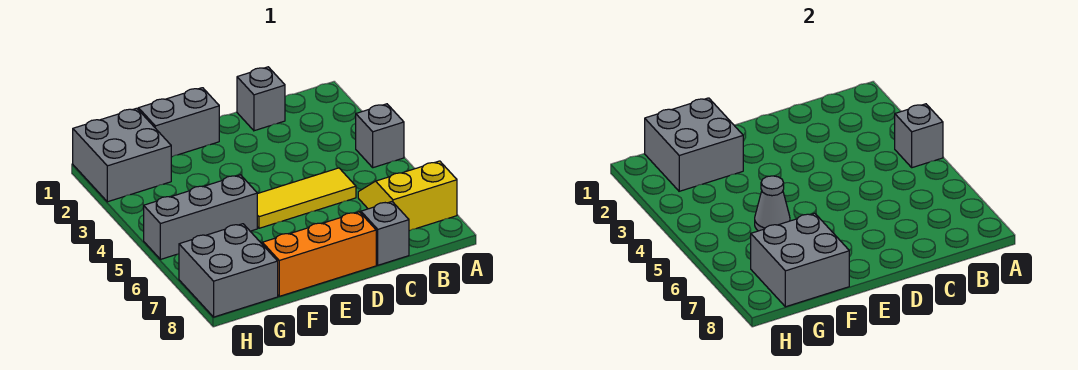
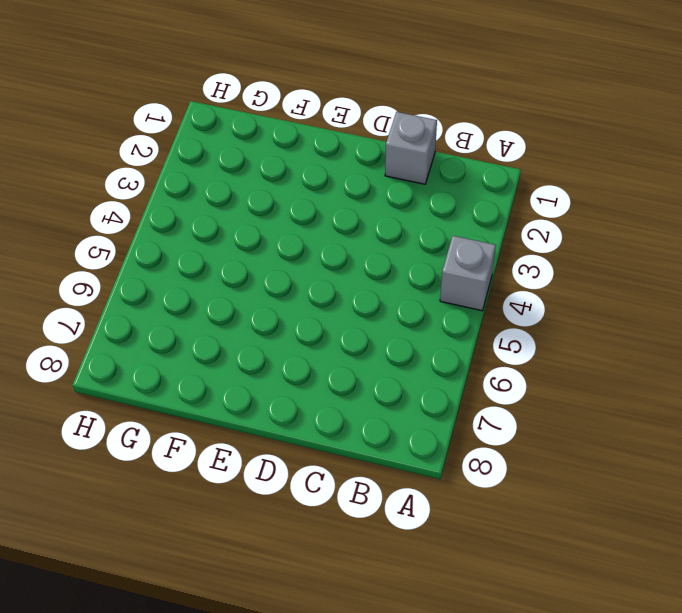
none -> yellow slope A6:B7 level 1 top 7
none -> yellow tile C5:E5 level 1
none -> grey brick C8 level 1

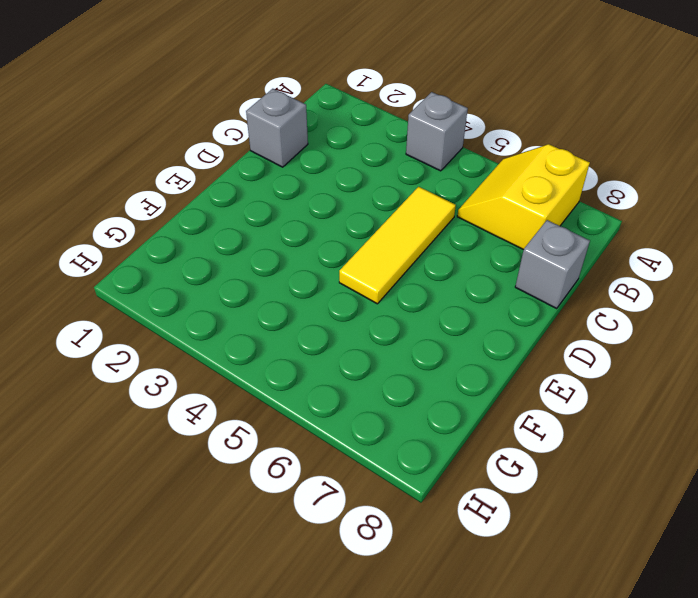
none -> orange brick D8:F8 level 1
none -> grey brick E1:F1 level 1
none -> grey brick F5:H5 level 1

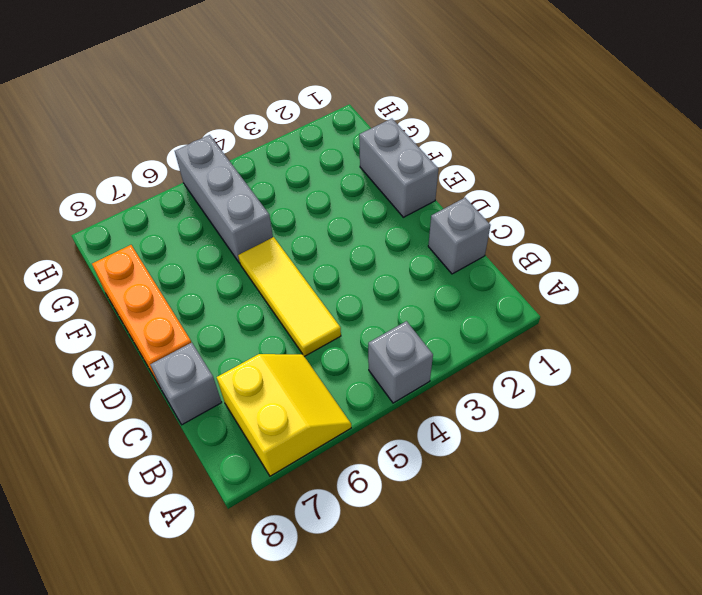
none -> grey brick G1:H2 level 1
none -> grey brick G7:H8 level 1
none -> grey brick A4 level 2

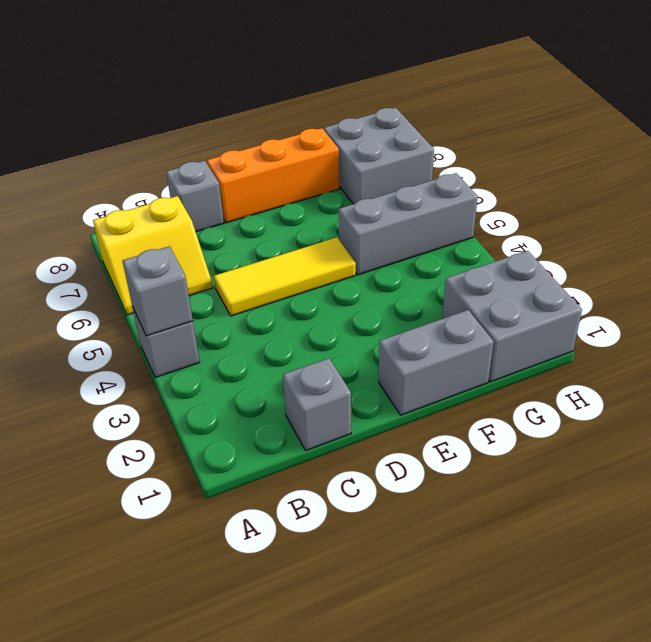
none -> grey brick F1:G2 level 2
none -> grey cone F5 level 2
none -> grey brick F7:G8 level 2

